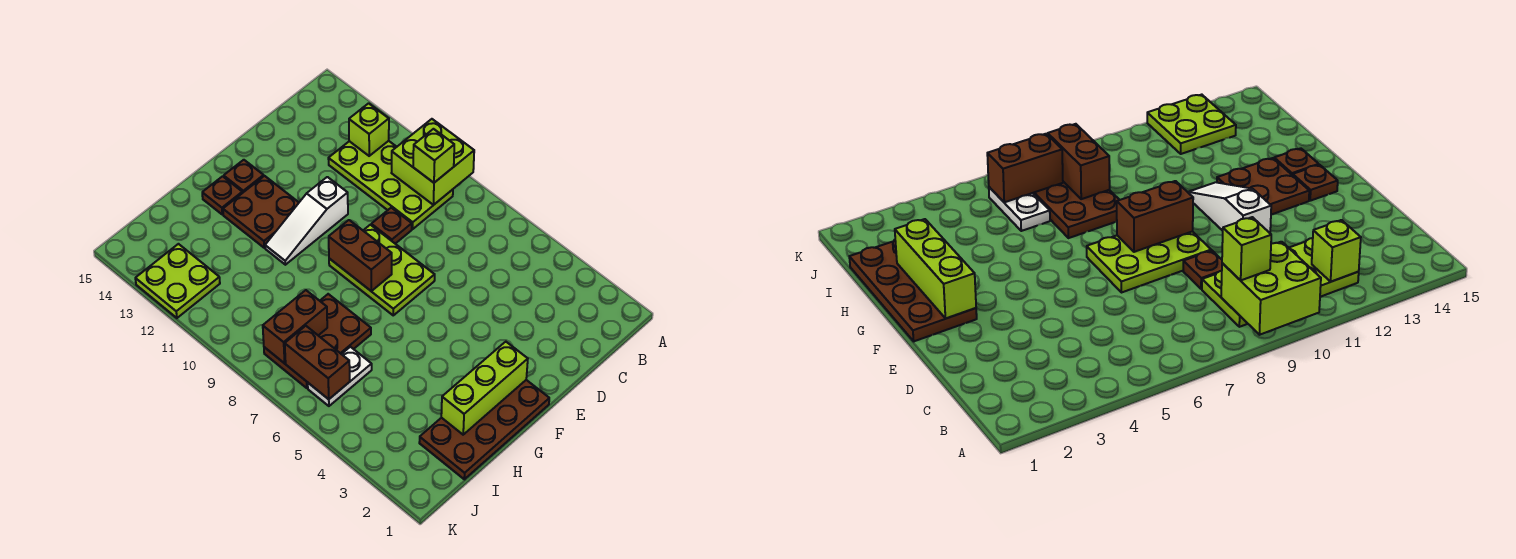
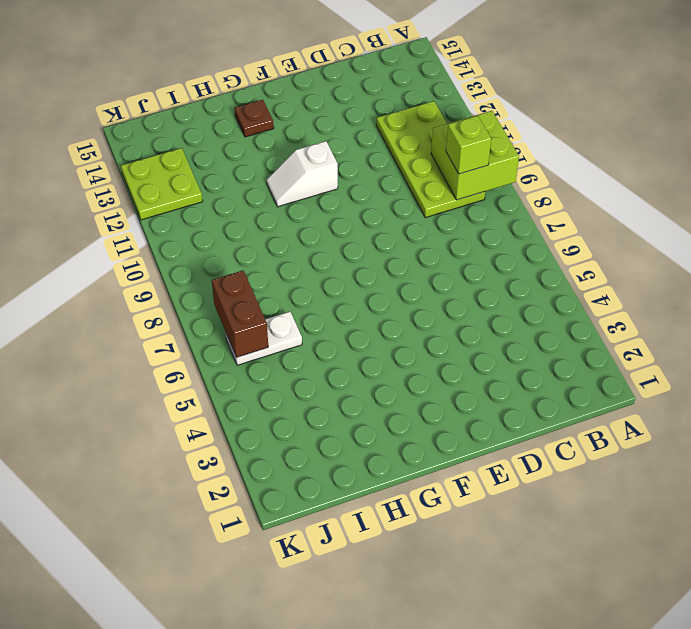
white slope F11:G11 level 1 top F -> white slope E11:G11 level 1 top E
none -> brown plate D9 level 1
none -> lime plate E7:F9 level 1
none -> brown plate F1:I2 level 1

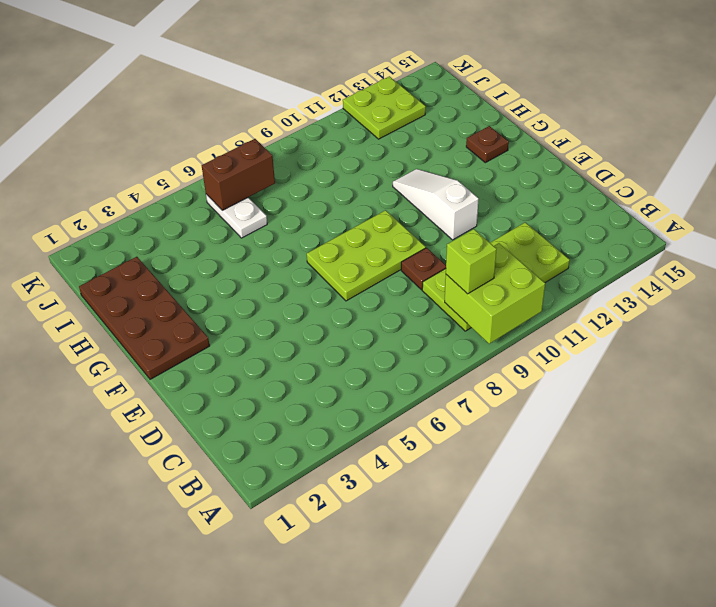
none -> brown plate F12:G13 level 1
none -> brown plate F14 level 1
none -> brown plate H7:J8 level 1

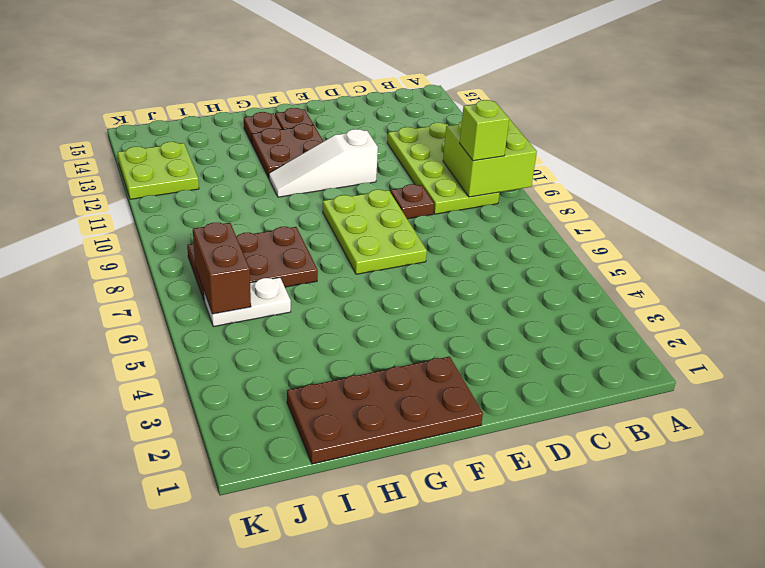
none -> lime brick B12 level 2
none -> lime brick F2:H2 level 2
none -> brown brick F8:F9 level 2

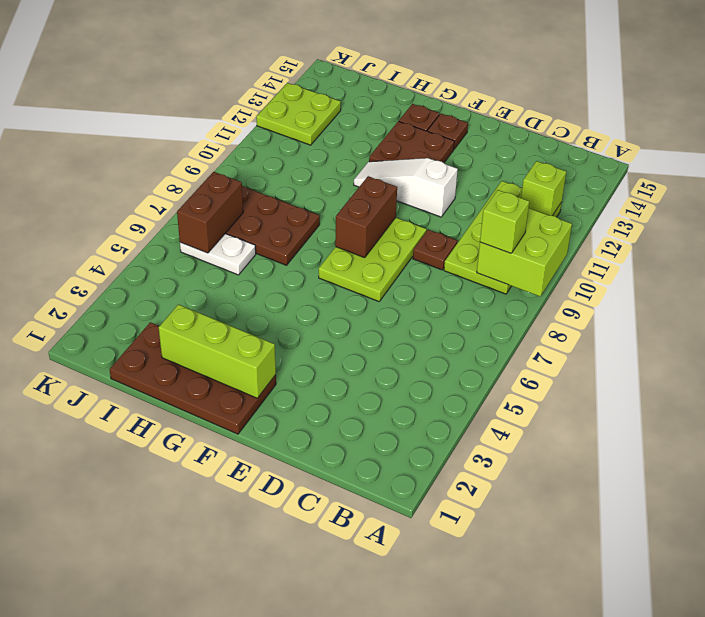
none -> brown brick I8:J8 level 2

